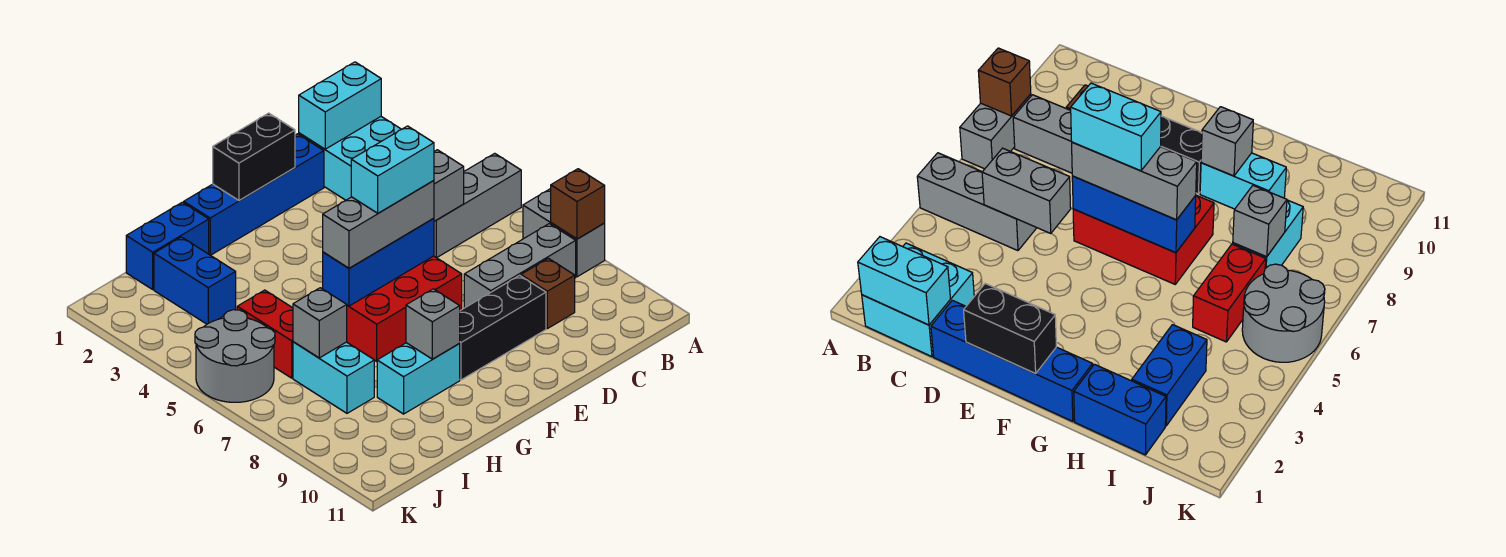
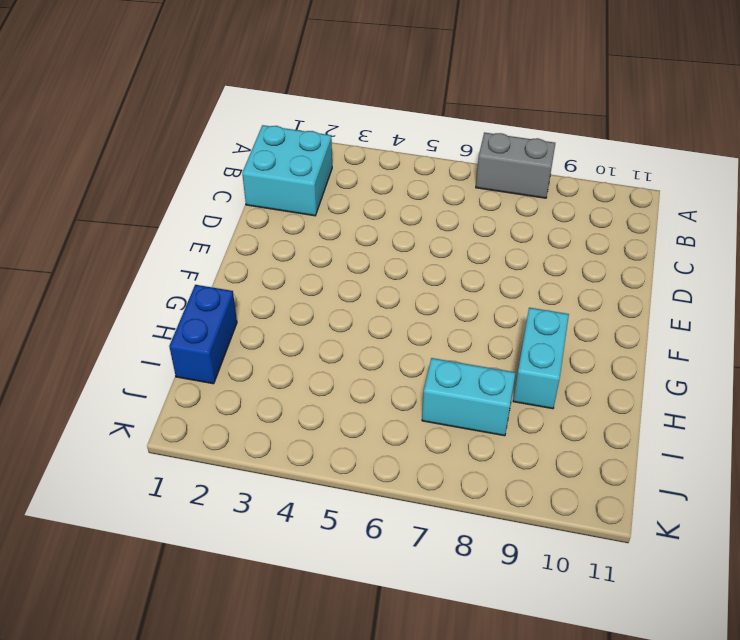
none -> grey brick A5:C5 level 1
none -> grey brick B8:D8 level 1
none -> brown brick C9 level 1

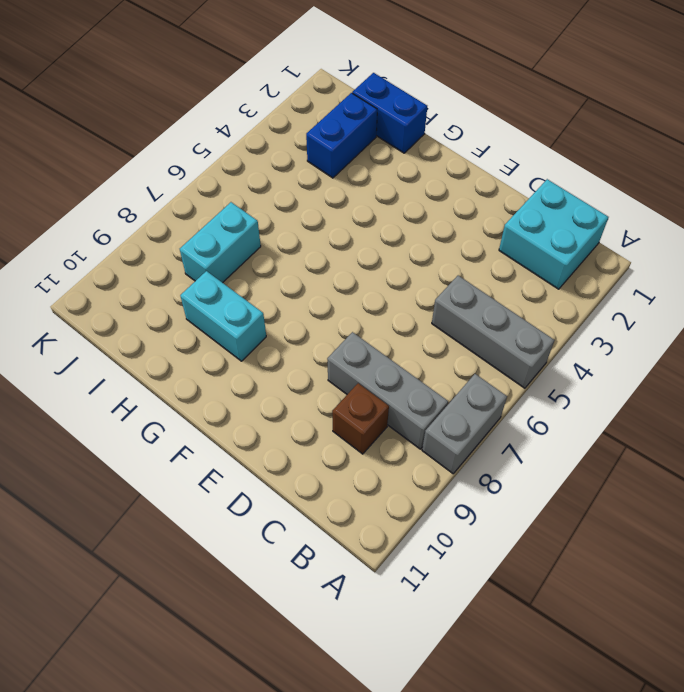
none -> blue brick D1:G1 level 1
none -> black brick D9:F9 level 1
none -> red brick E6:G7 level 1

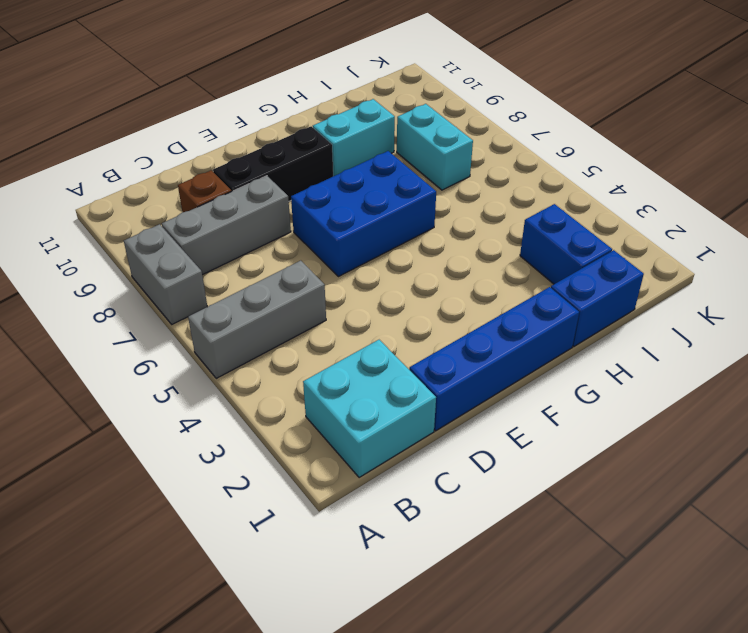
blue brick E6:G7 level 1 -> red brick E6:G7 level 1
none -> red brick I5:I6 level 1
none -> grey round brick J5:K6 level 1
none -> brown brick A8 level 2

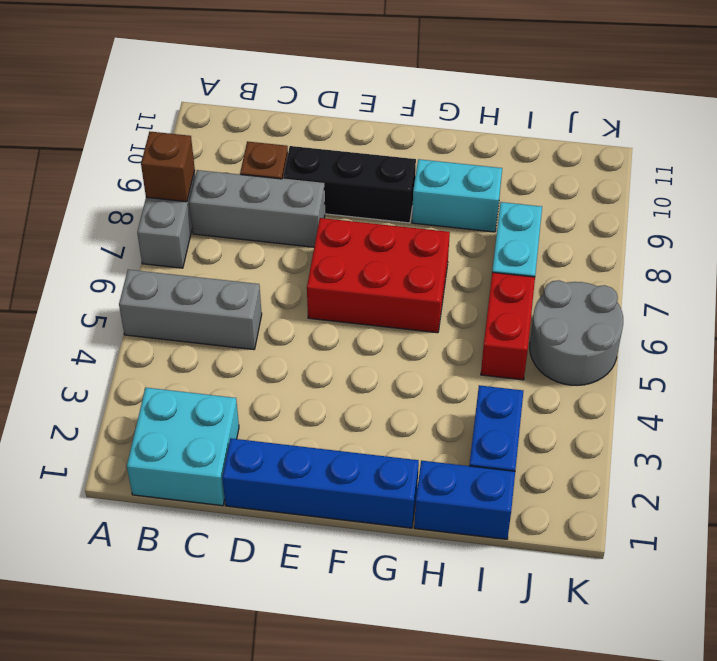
none -> cyan brick B1:C1 level 2
none -> grey brick C5:D5 level 2
none -> black brick E1:F1 level 2

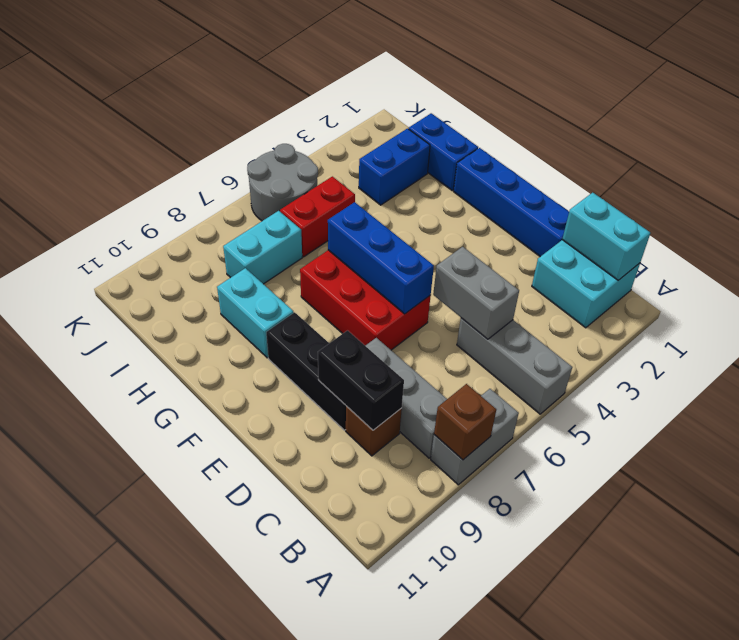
black brick C9:D9 level 2 -> black brick E1:F1 level 2
none -> grey brick G9 level 2
none -> grey brick I7 level 2
none -> grey brick E6:G6 level 3

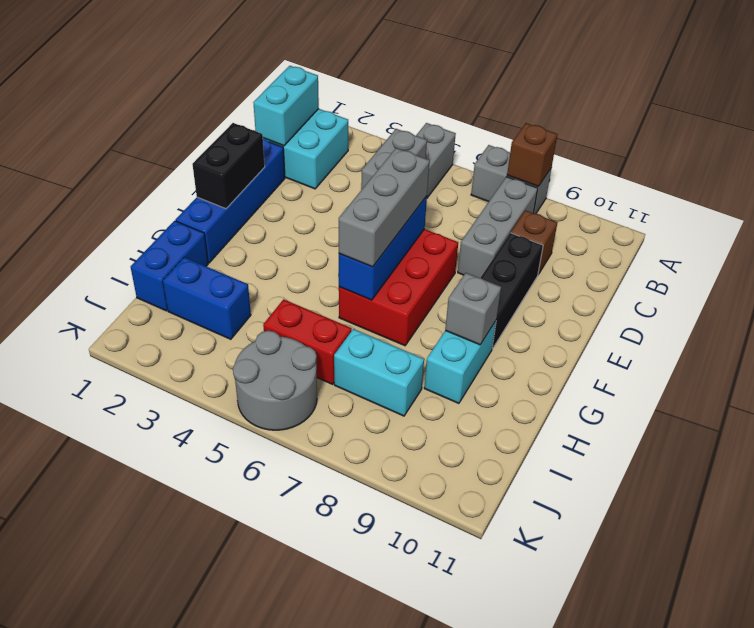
none -> grey brick I7 level 2
none -> cyan brick E6:F6 level 4

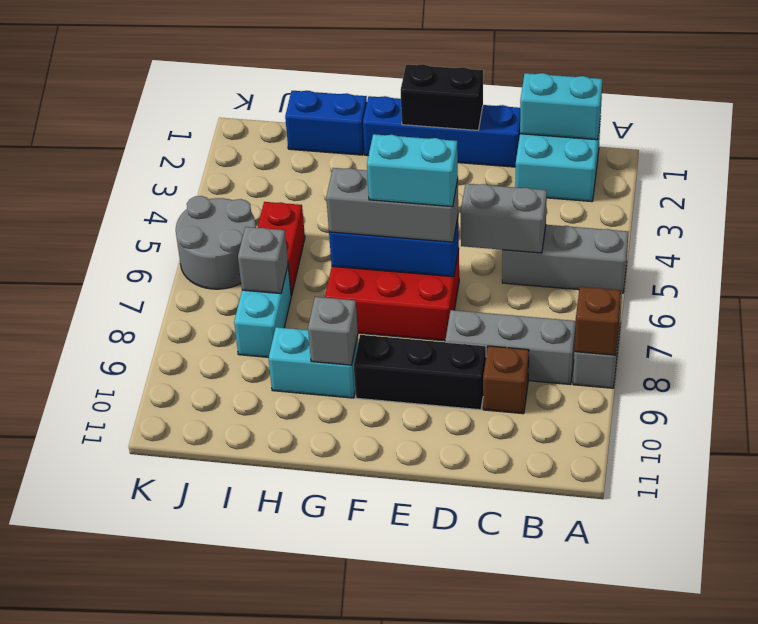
none -> blue brick I2:I3 level 1

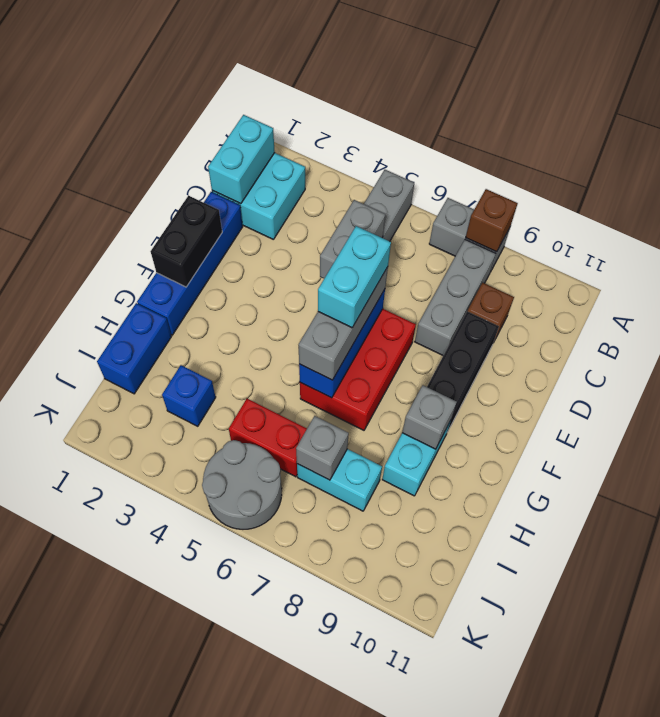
blue brick I3 level 1 -> blue brick I2:I3 level 1

